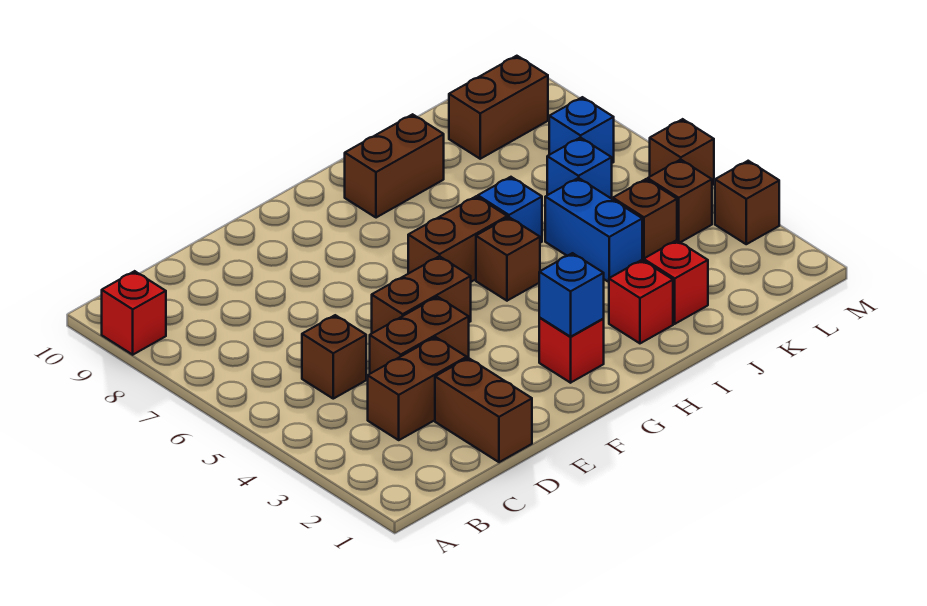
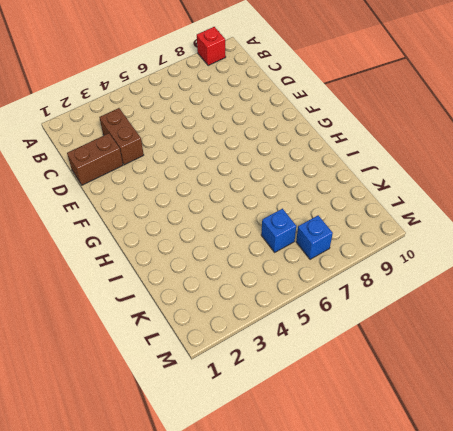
none -> brown brick C5 level 1
none -> brown brick D4:E4 level 1
none -> brown brick E5:F5 level 1

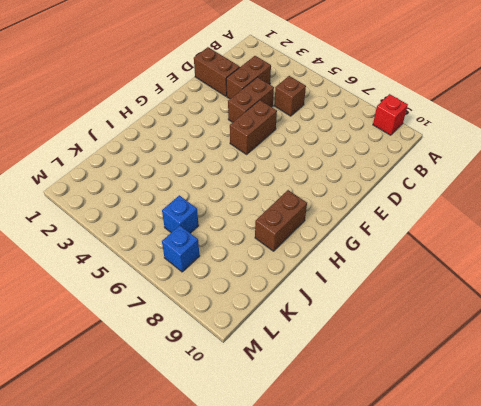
none -> red brick G2 level 1
none -> brown brick G6:H6 level 1
none -> brown brick H5 level 1

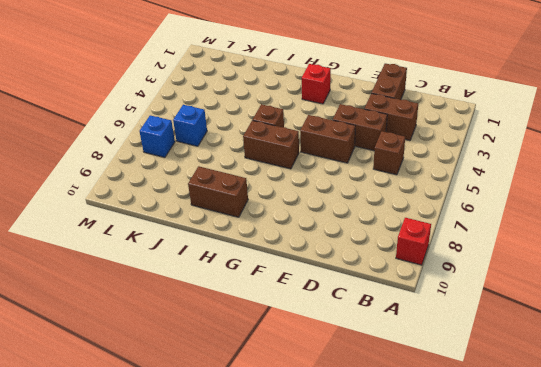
none -> red brick I2 level 1
none -> blue brick I6 level 1
none -> red brick J2 level 1

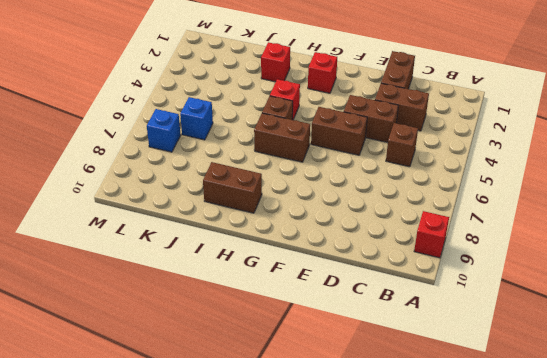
red brick H4 level 1 -> red brick J2 level 1
none -> blue brick I6 level 1
none -> blue brick J4:J5 level 1
none -> brown brick K4 level 1

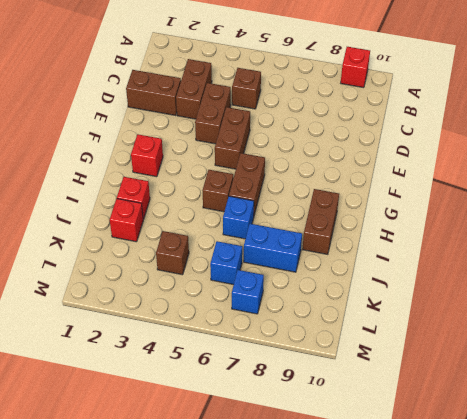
blue brick J7:J8 level 1 -> blue brick J4:J5 level 1
none -> brown brick K9:L9 level 1
none -> brown brick L4 level 1
none -> brown brick M3 level 1

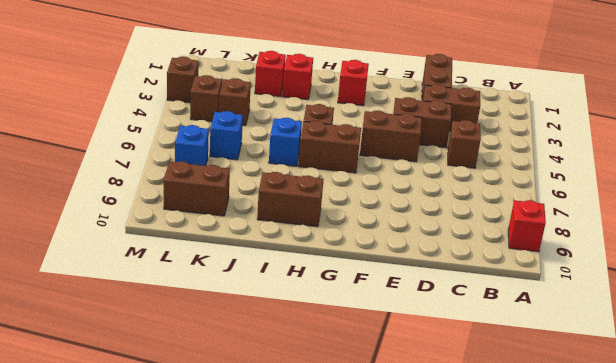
none -> blue brick J4:J5 level 1
none -> brown brick M5 level 1
none -> blue brick G2 level 2

